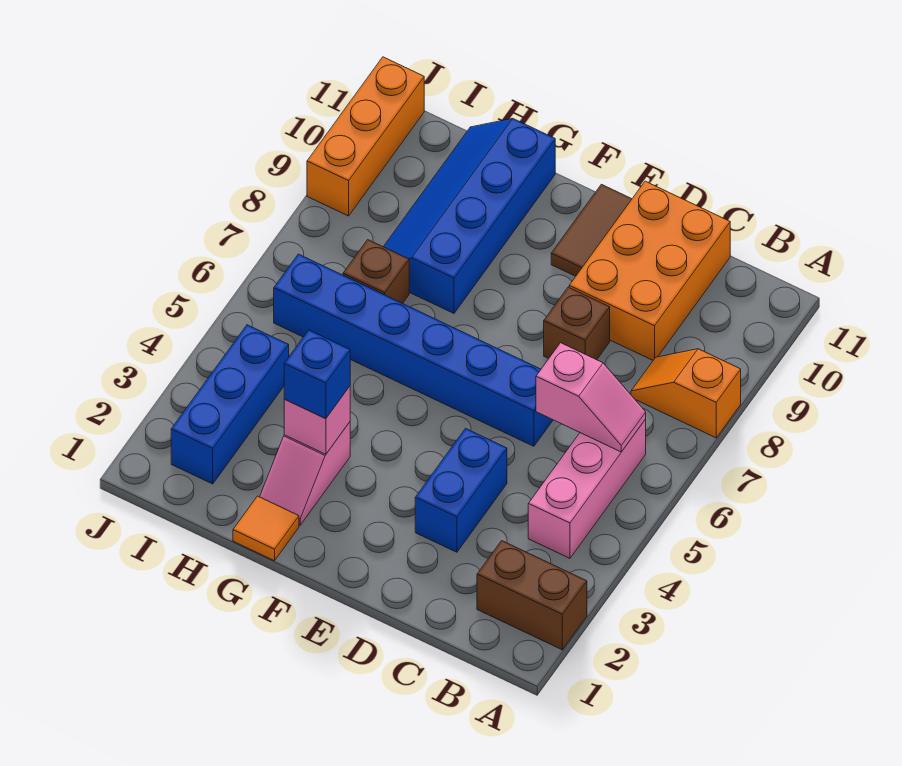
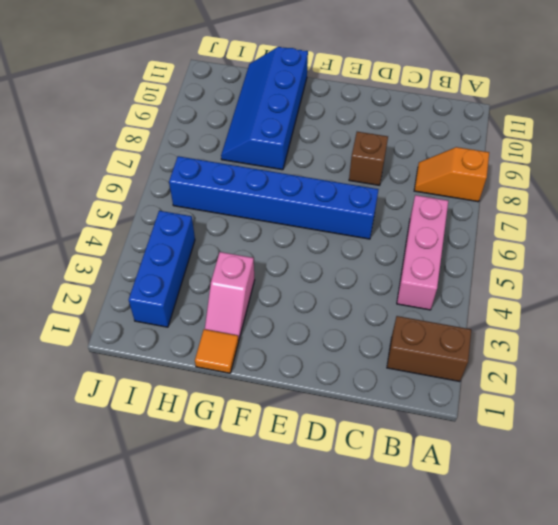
none -> orange brick C9:D11 level 1
none -> blue brick D3:D4 level 1
none -> brown tile E10:E11 level 1

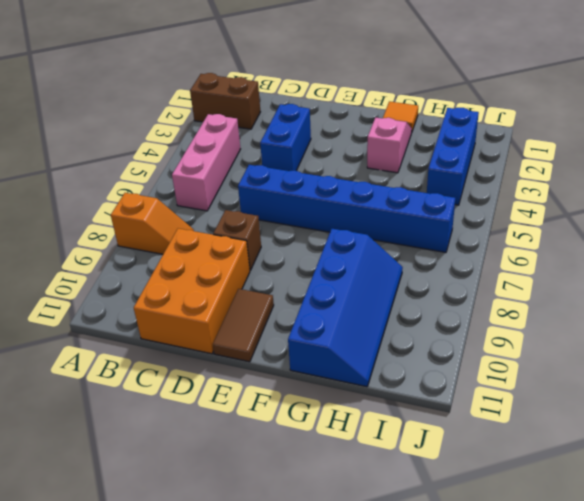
none -> brown brick H7 level 1
none -> orange brick J9:J11 level 1
none -> pink slope B6:C6 level 2 top C

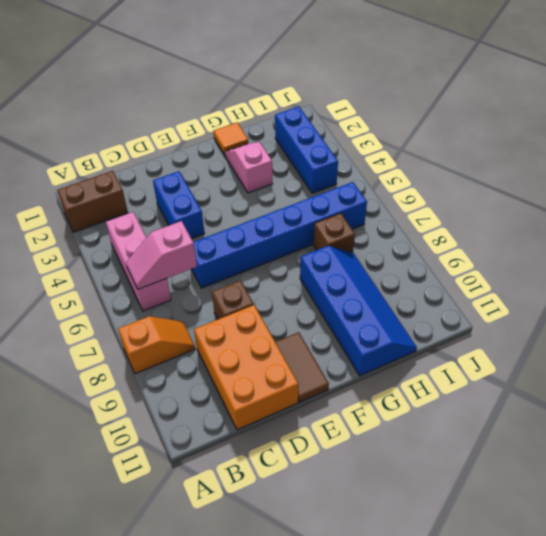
none -> orange brick J9:J11 level 1
none -> pink brick G3 level 2
none -> blue brick G3 level 3

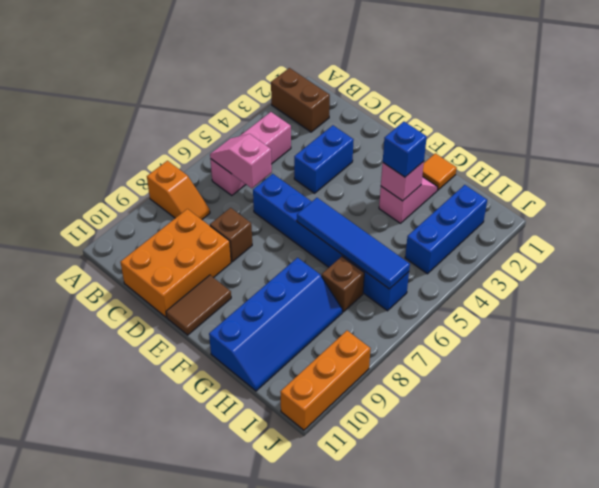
blue tile F6:I6 level 2 -> none

